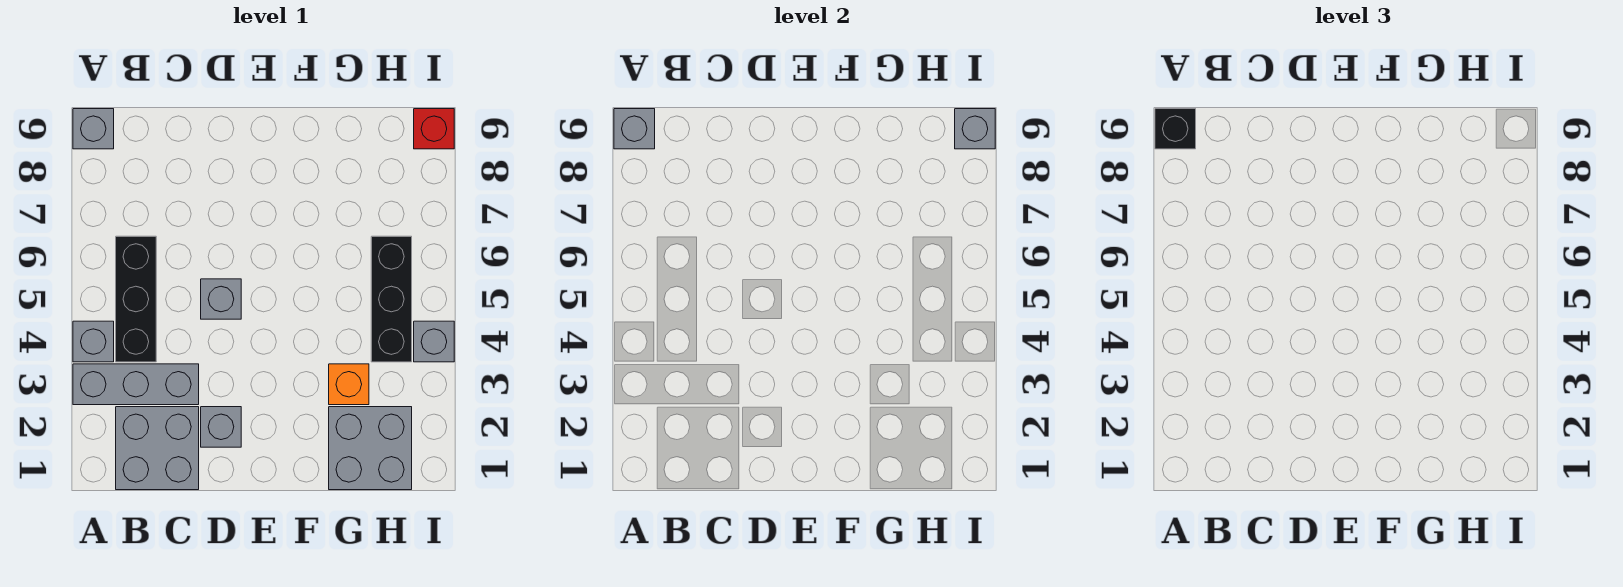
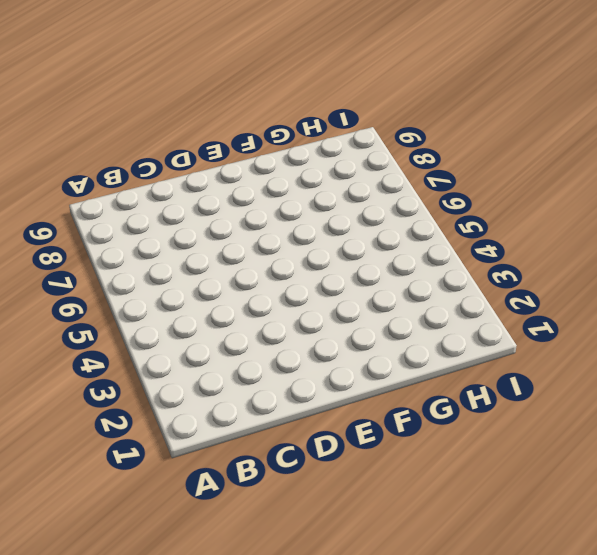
none -> grey brick A3:C3 level 1
none -> grey brick A4 level 1
none -> grey brick A9 level 1

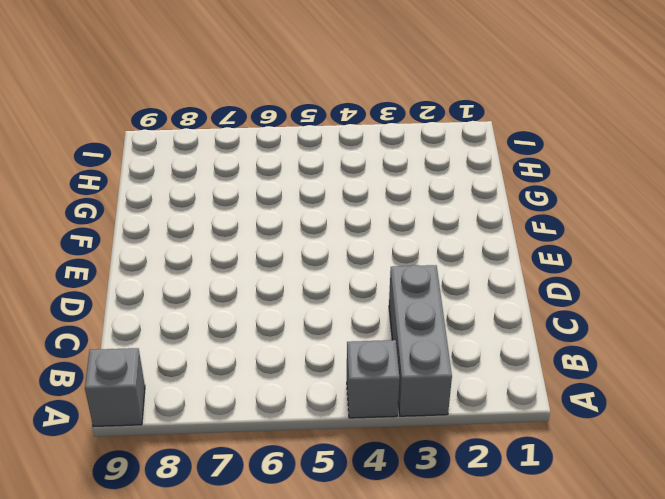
none -> grey brick B1:C2 level 1
none -> black brick B4:B6 level 1
none -> grey brick D2 level 1

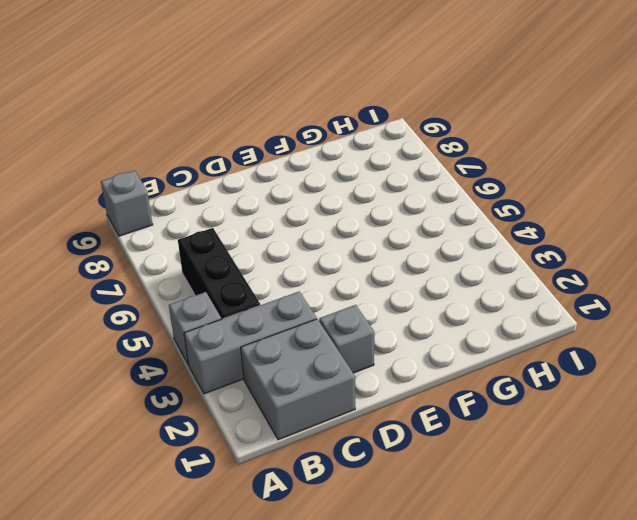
none -> grey brick D5 level 1
none -> grey brick G1:H2 level 1
none -> orange brick G3 level 1

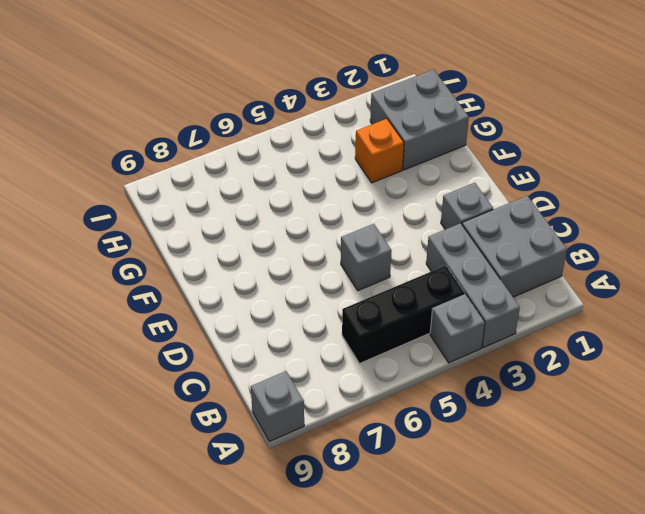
none -> black brick H4:H6 level 1
none -> grey brick I4 level 1
none -> red brick I9 level 1

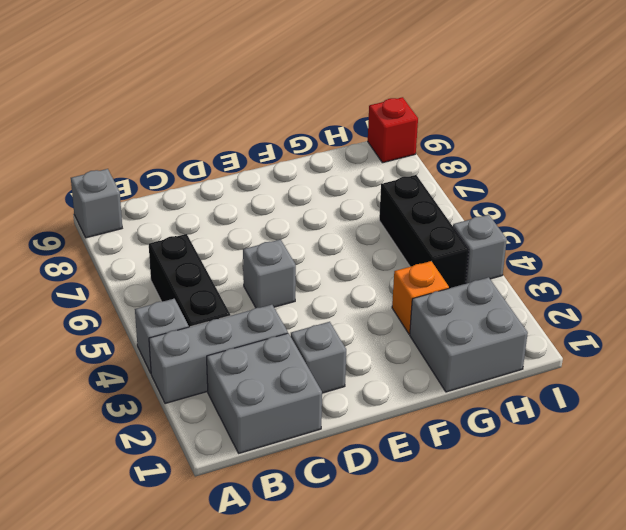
none -> grey brick A9 level 2
none -> grey brick I9 level 2
none -> black brick A9 level 3

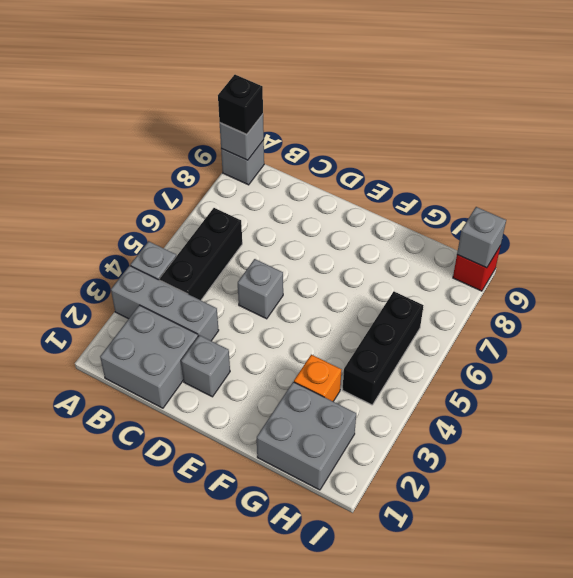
none -> grey brick I4 level 1

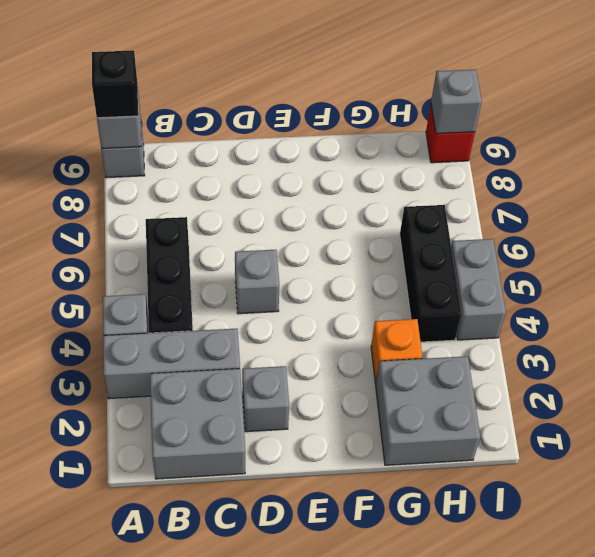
grey brick I4:I5 level 1 -> grey brick I4 level 1

